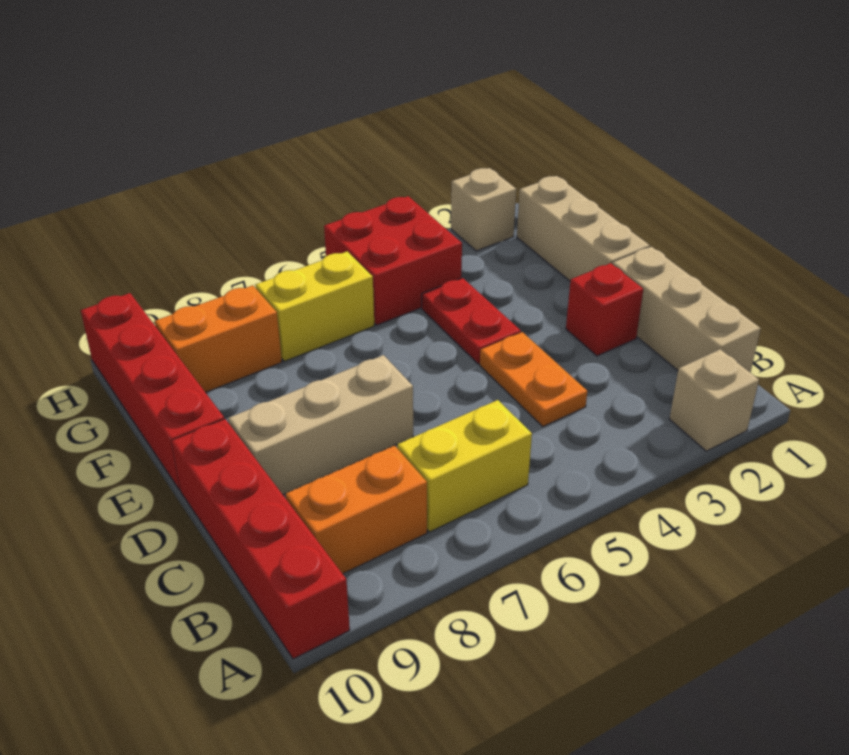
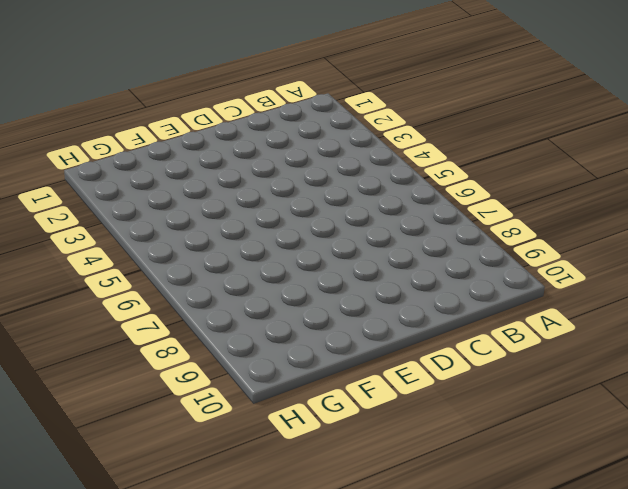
none -> tan brick A2 level 1
none -> red brick A10:D10 level 1
none -> tan brick B1:D1 level 1

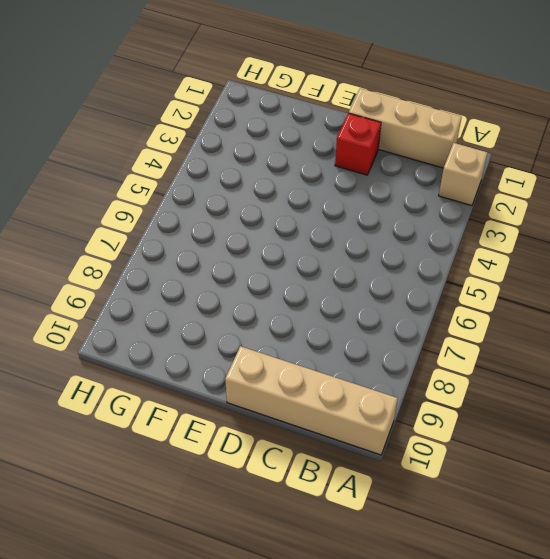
tan brick A10:D10 level 1 -> red brick A10:D10 level 1
none -> yellow brick B6:B7 level 1
none -> orange brick B8:B9 level 1
none -> orange plate C4:D4 level 1

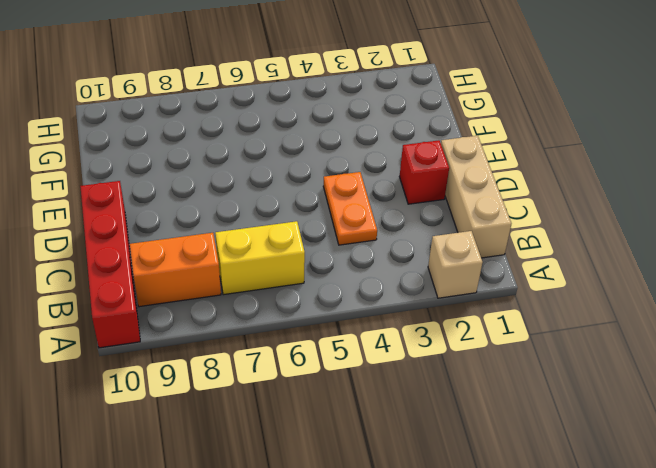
none -> tan brick D7:D9 level 1
none -> tan brick E1:G1 level 1
none -> red plate E4:F4 level 1

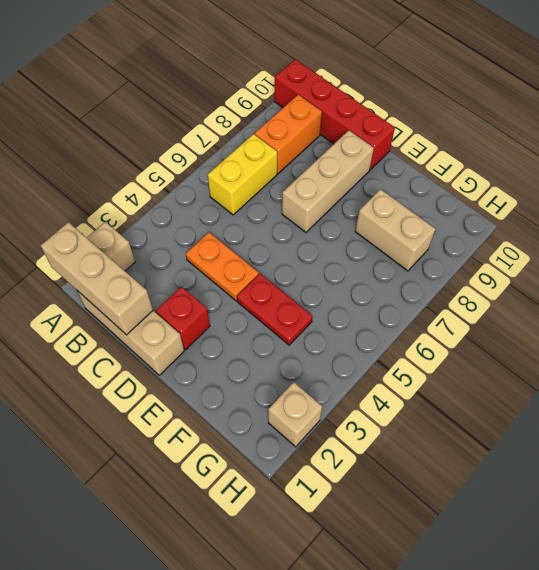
tan brick A1:C1 level 2 -> tan brick E1:G1 level 1
tan brick F8:G8 level 1 -> orange brick G8:G9 level 1
none -> red brick E10:H10 level 1
none -> red brick G4:H5 level 1
none -> yellow brick G6:G7 level 1

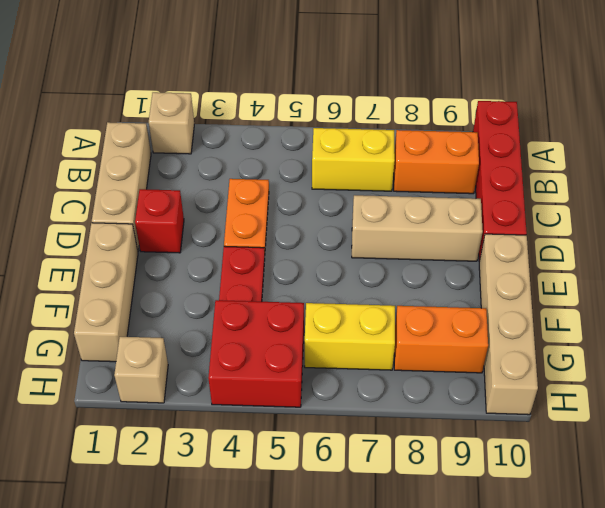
tan brick E10:H10 level 1 -> red brick E10:H10 level 1

